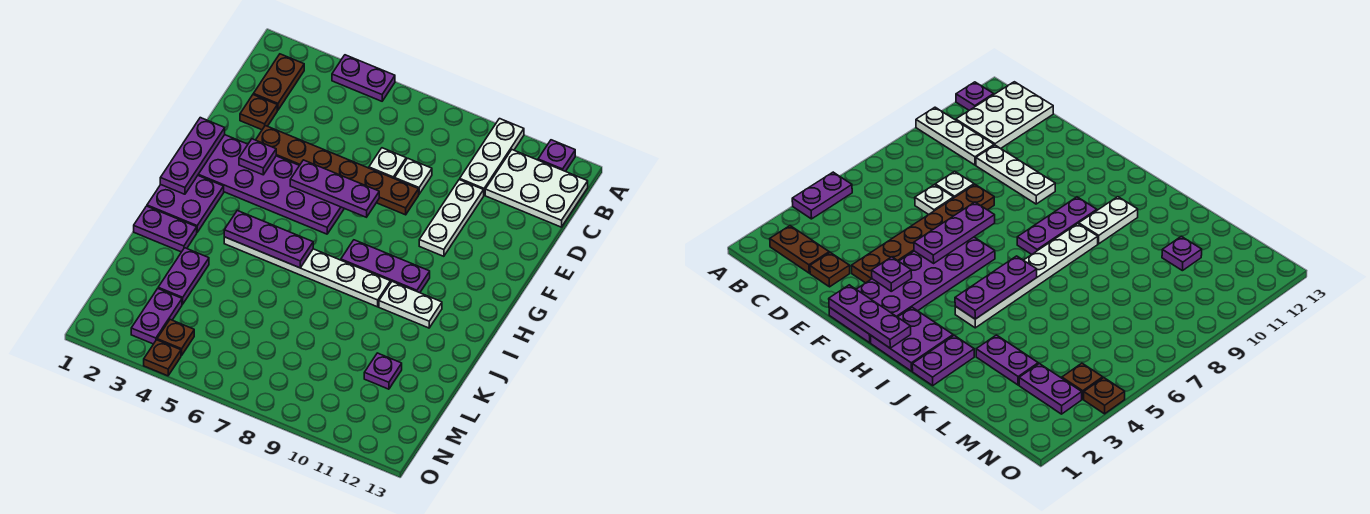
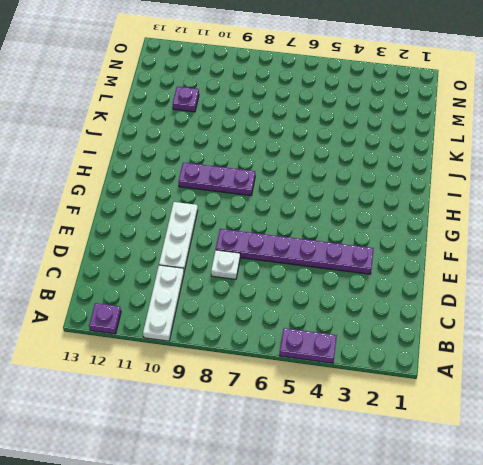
purple plate E3:E8 level 1 -> brown plate E3:E8 level 1
none -> brown plate B2:C2 level 1
none -> white plate B11:C13 level 1
none -> brown plate D2 level 1

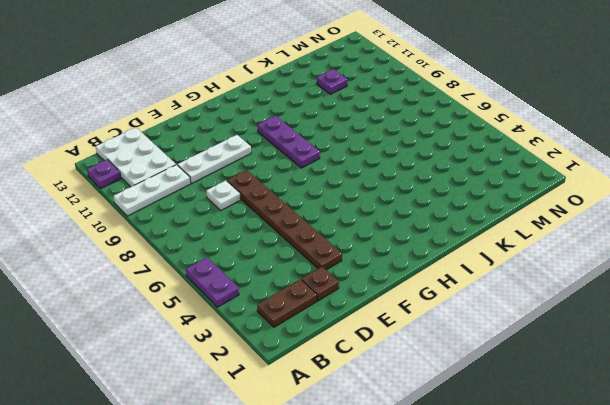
none -> white plate D7 level 1
none -> purple plate F1:G6 level 1
none -> purple plate H1:I2 level 1

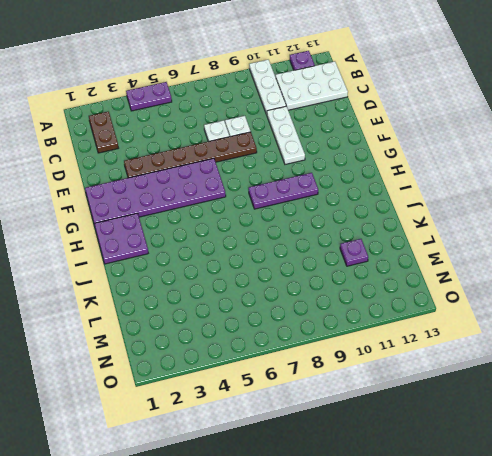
none -> brown plate D2 level 1
none -> white plate I4:I9 level 1
none -> white plate I10:I11 level 1

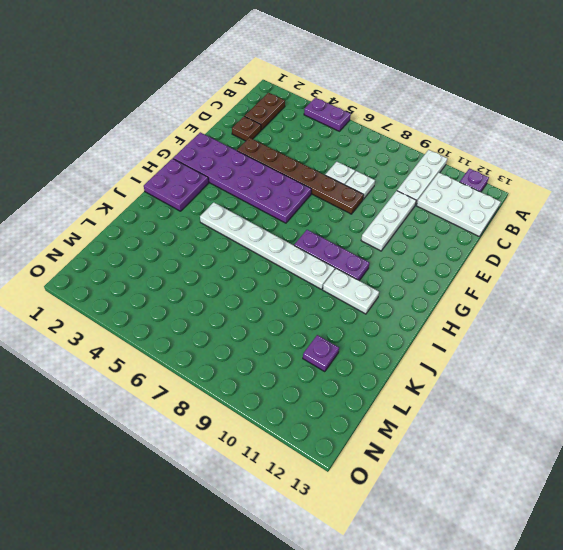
none -> purple plate J1:J2 level 1
none -> purple plate K3:L3 level 1
none -> purple plate M3:N3 level 1

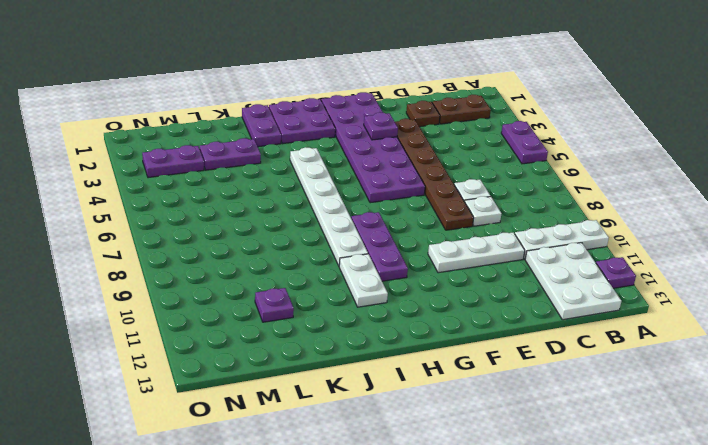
none -> brown plate N4 level 1
none -> brown plate O4 level 1
none -> purple plate F1:H1 level 2

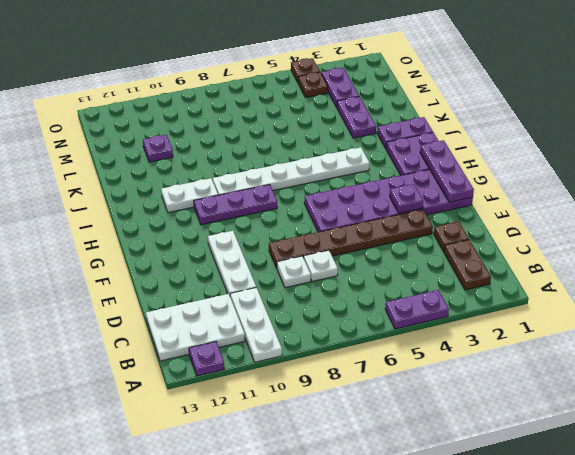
none -> purple plate F5:F7 level 2
none -> purple plate I4:I6 level 2

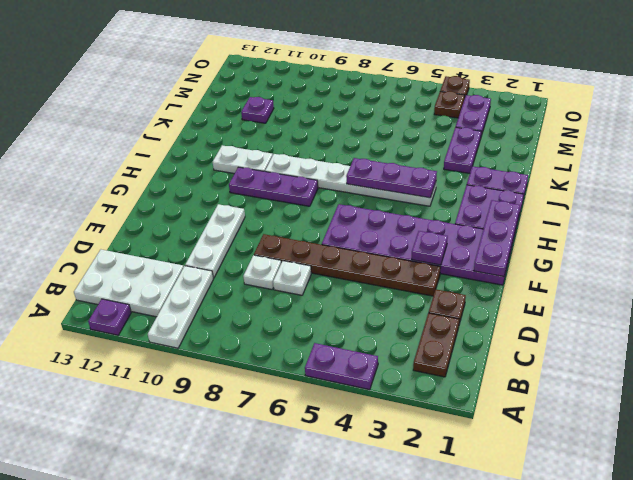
none -> purple plate F5:F7 level 2

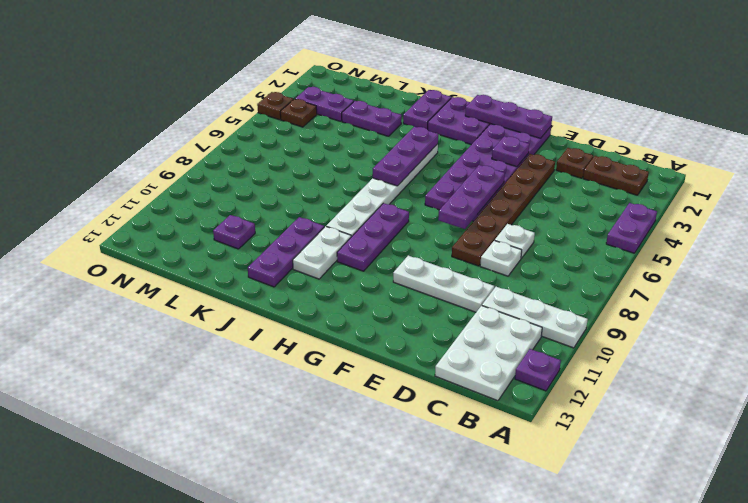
purple plate J10:J12 level 1 -> none

